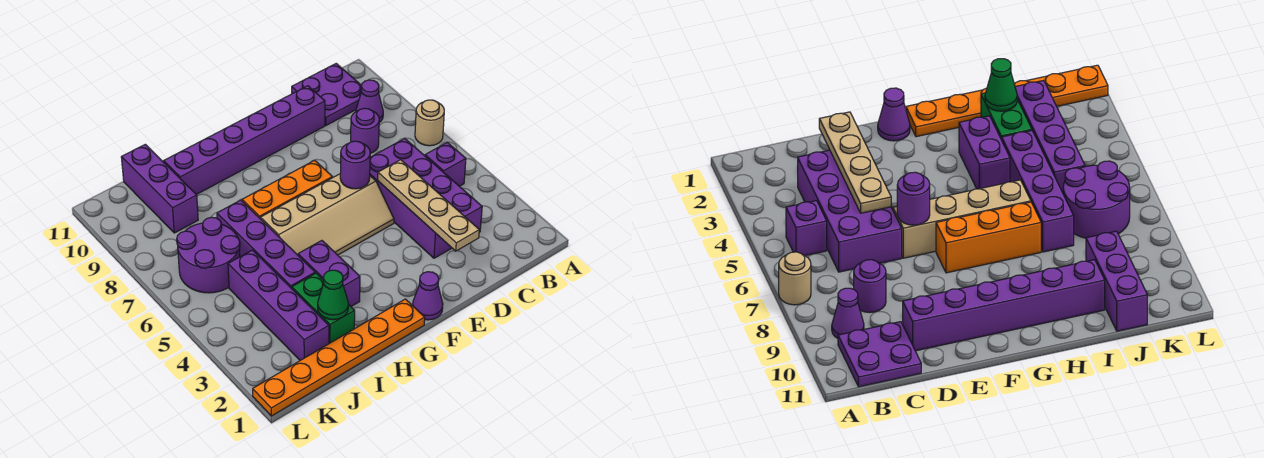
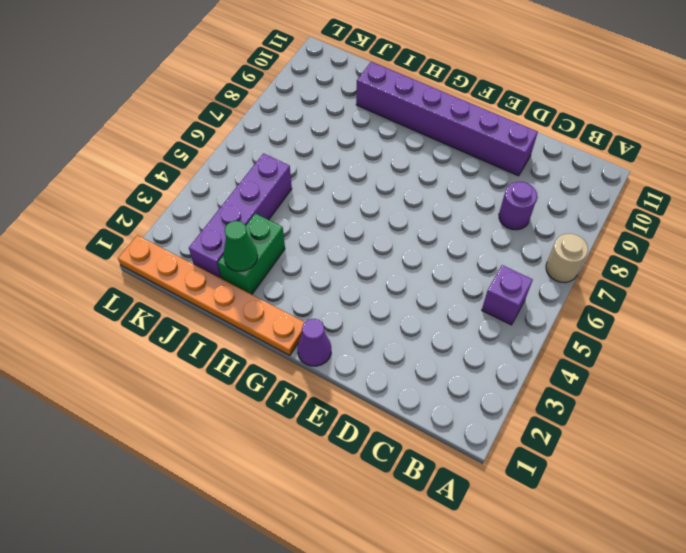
none -> purple cone B9 level 1
none -> purple plate B10:C11 level 1
none -> purple brick C3:D6 level 1

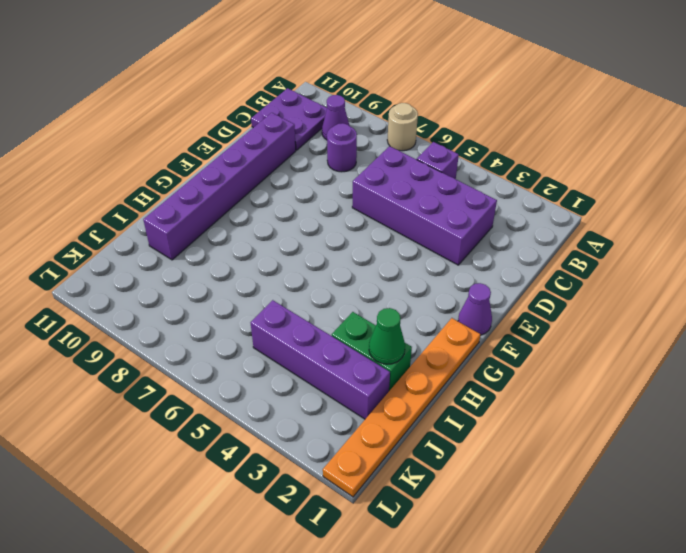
none -> tan slope E5:H6 level 1 top 6
none -> orange brick F7:H7 level 1
none -> purple brick H3:H4 level 1

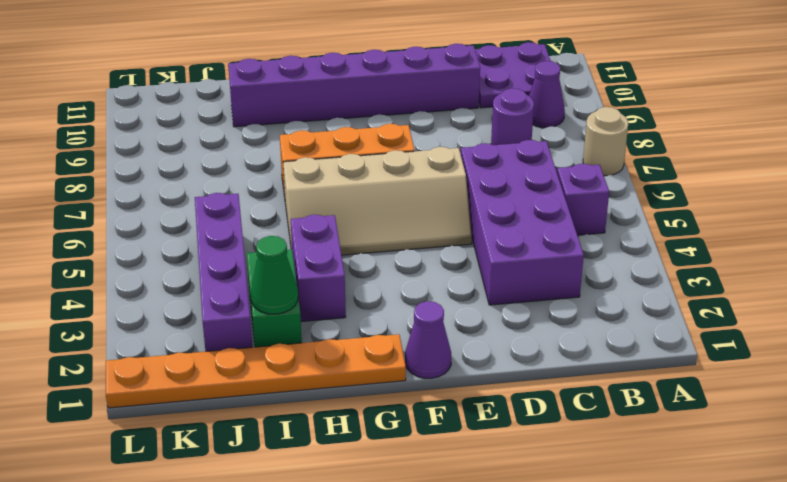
none -> purple brick I4:I7 level 1
none -> purple round brick J6:K7 level 1
none -> purple brick J9:J11 level 1

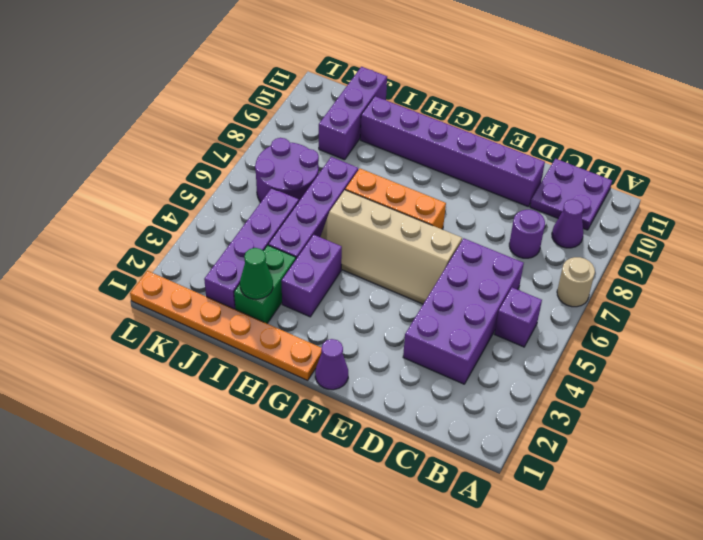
none -> tan plate D2:D5 level 2
none -> purple round brick E6 level 2

